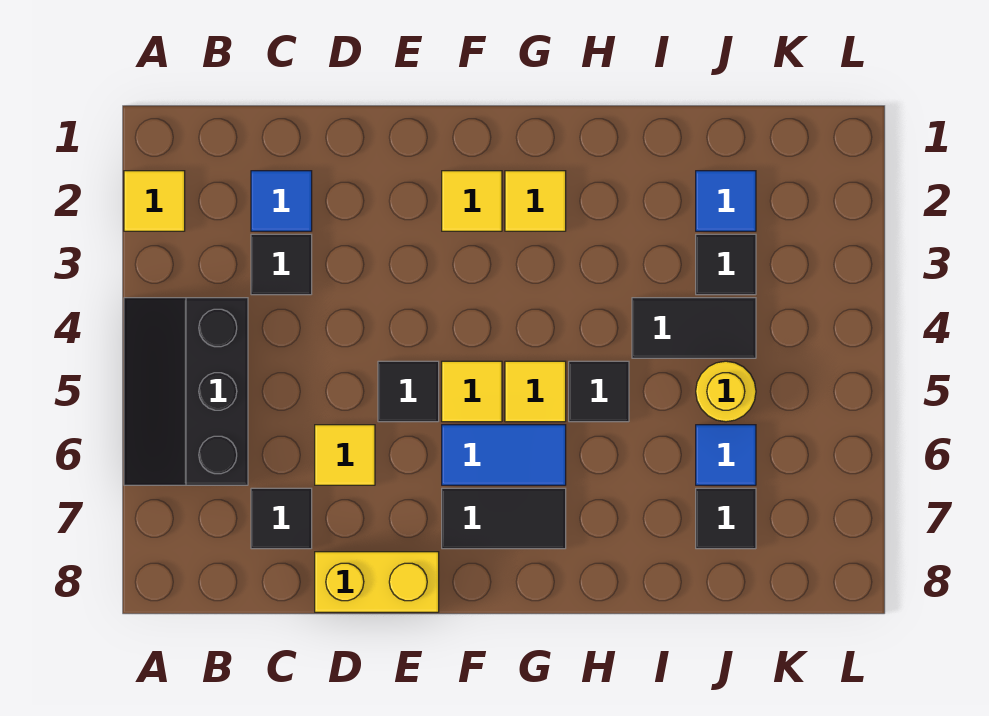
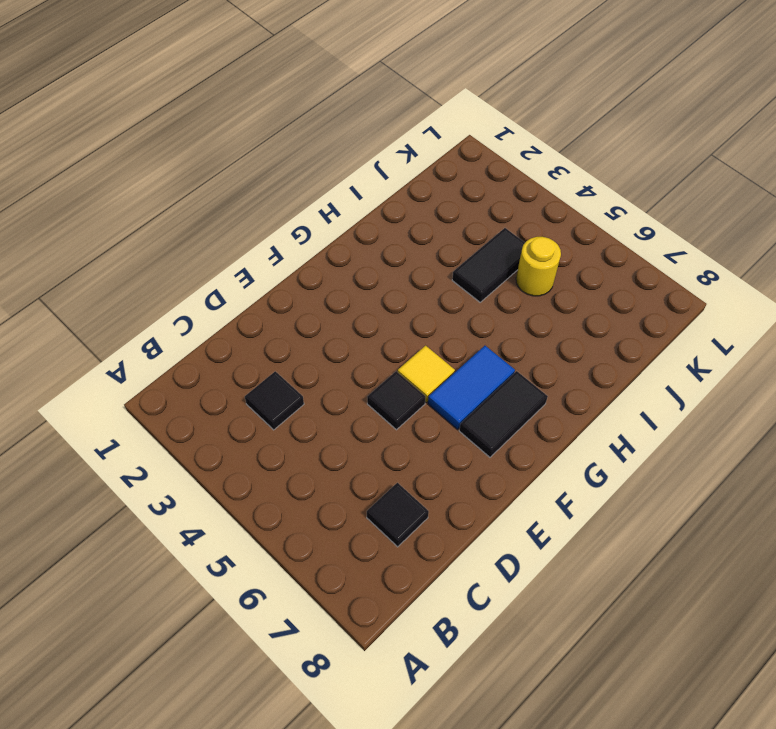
none -> yellow tile A2 level 1
none -> black slope A4:B6 level 1 top B
none -> blue tile C2 level 1

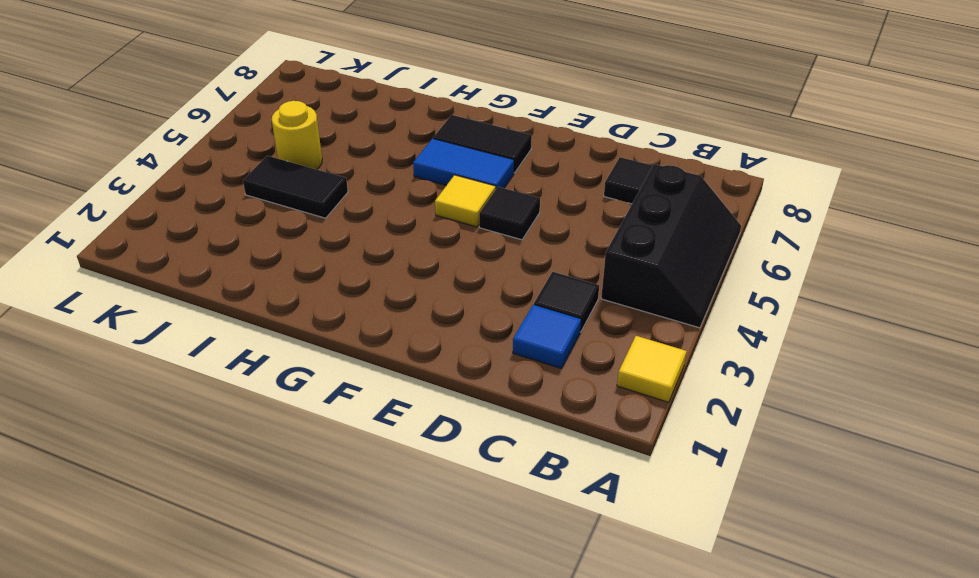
none -> yellow tile D6 level 1
none -> yellow brick D8:E8 level 1
none -> yellow tile F2 level 1

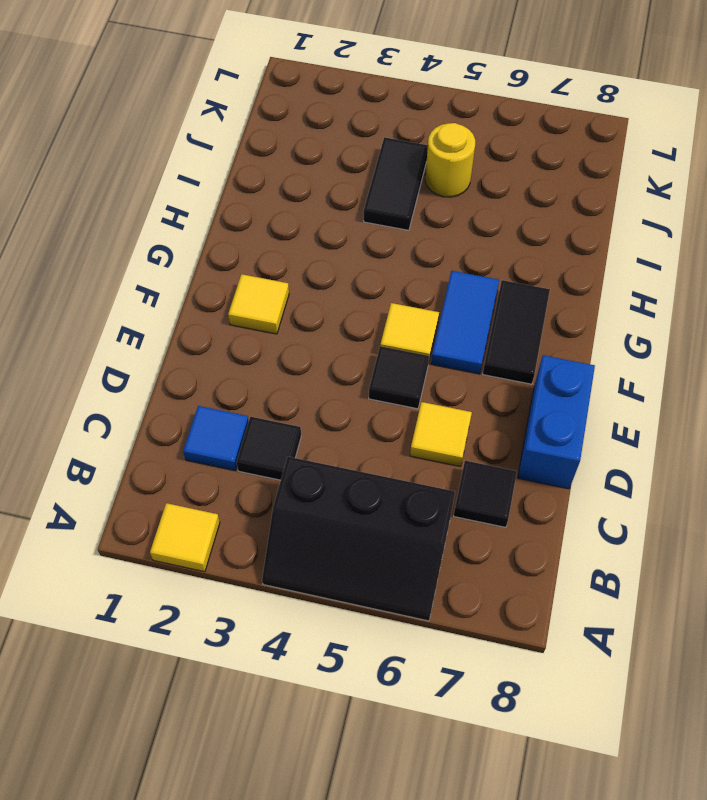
blue brick D8:E8 level 1 -> yellow brick D8:E8 level 1
none -> yellow tile G2 level 1
none -> yellow tile G5 level 1
none -> black tile H5 level 1

